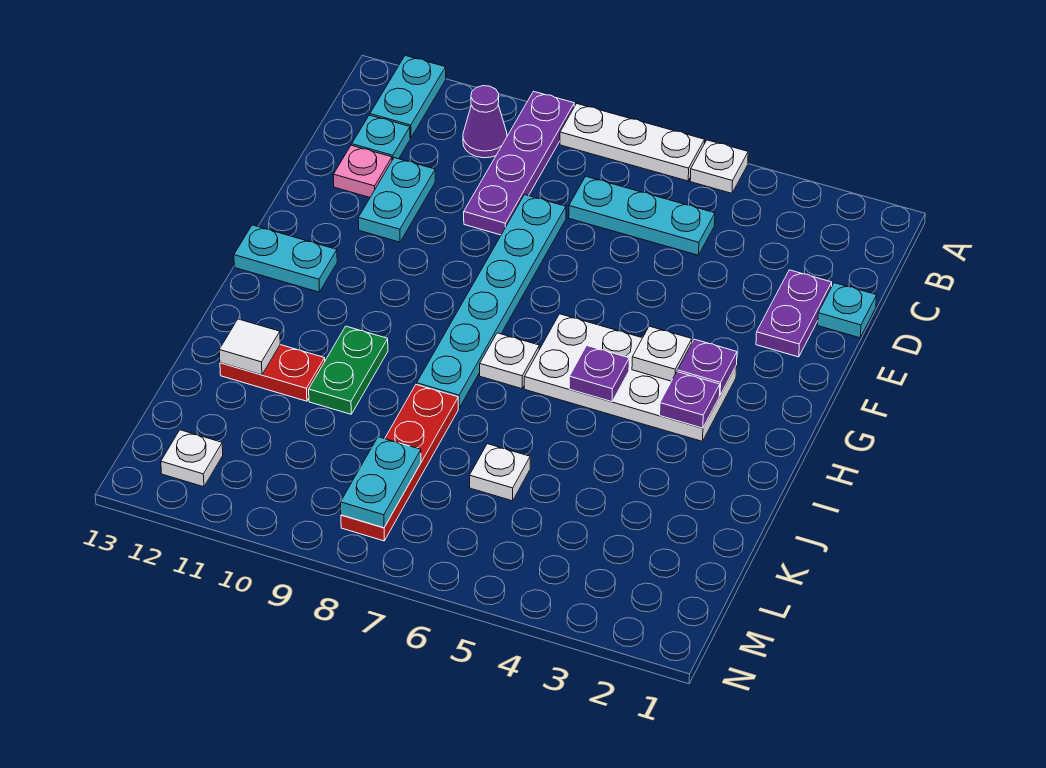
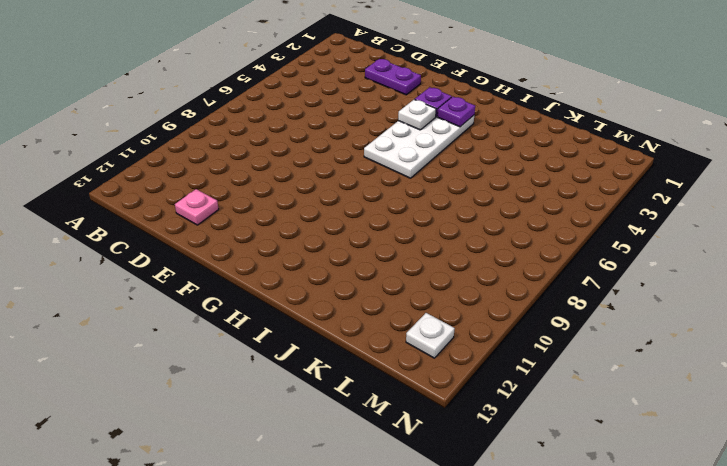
none -> white plate A5 level 1
none -> white plate A6:A8 level 1
none -> purple plate A9:D9 level 1

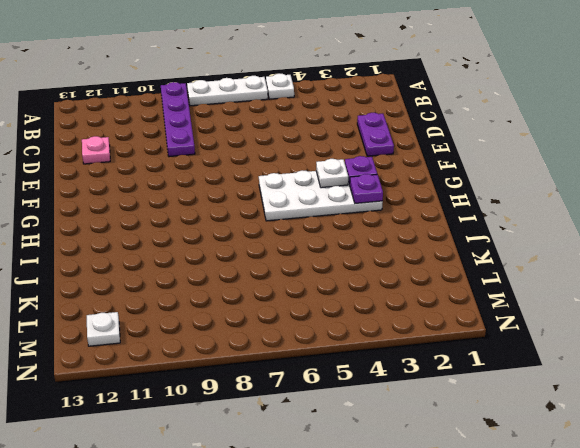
none -> cyan plate A12:B12 level 1
none -> purple cone B10 level 1
none -> cyan plate C5:C7 level 1

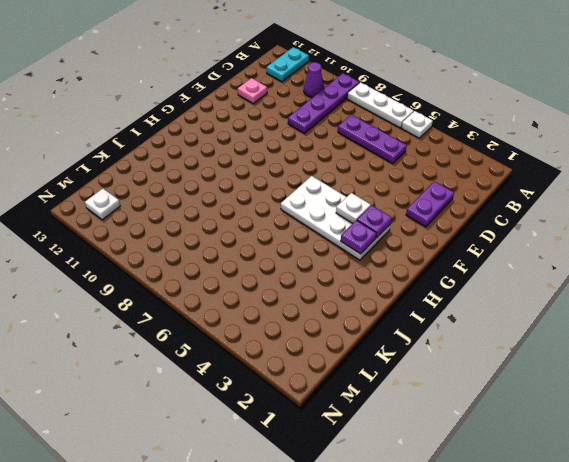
purple plate C5:C7 level 1 -> cyan plate C5:C7 level 1
none -> cyan plate C12 level 1
none -> cyan plate D1 level 1
none -> cyan plate D8:I8 level 1

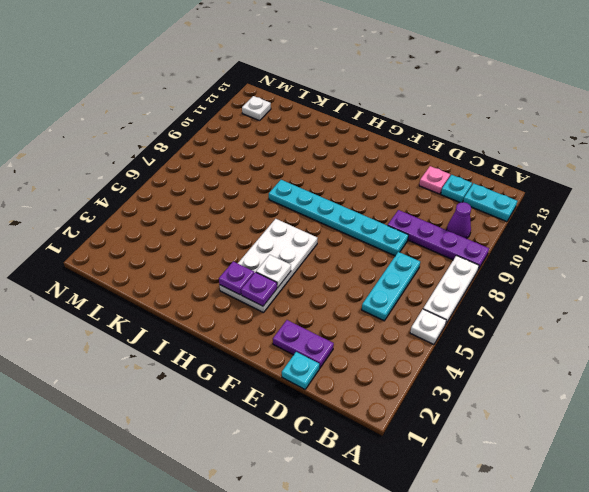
none -> cyan plate D11:E11 level 1
none -> cyan plate G12:G13 level 1
none -> white plate H7 level 1

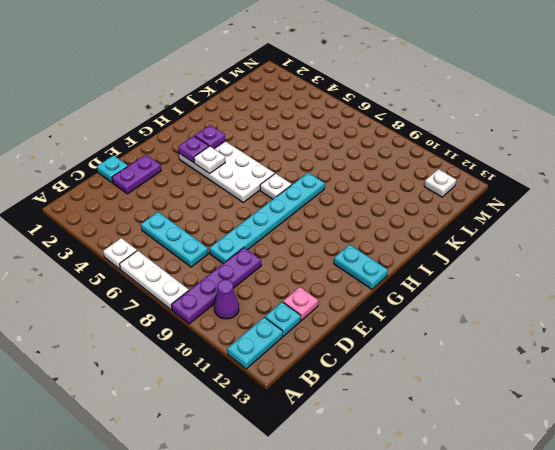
none -> cyan plate D11:E11 level 1
none -> green plate I10:J10 level 1
none -> red plate J8:M8 level 1

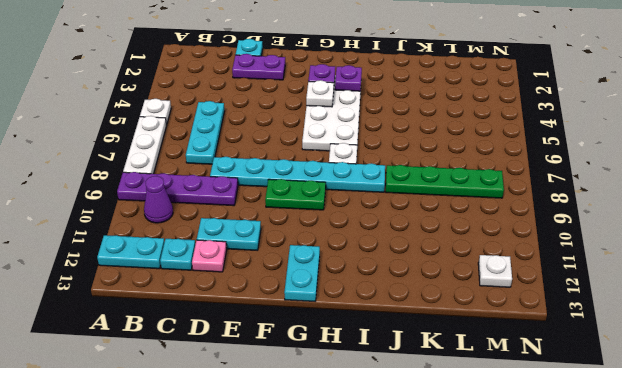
green plate F9:G9 level 1 -> green plate I10:J10 level 1
green plate J8:M8 level 1 -> red plate J8:M8 level 1
none -> red plate J11:J12 level 1
none -> white plate K6 level 1
none -> purple plate H5 level 2

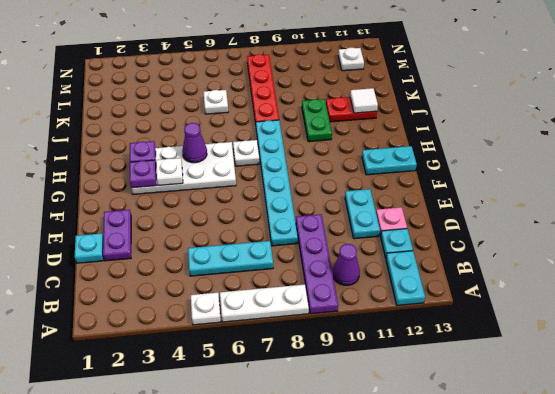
purple cone H5 level 2 -> purple plate H5 level 2
none -> cyan plate L8:M8 level 2

